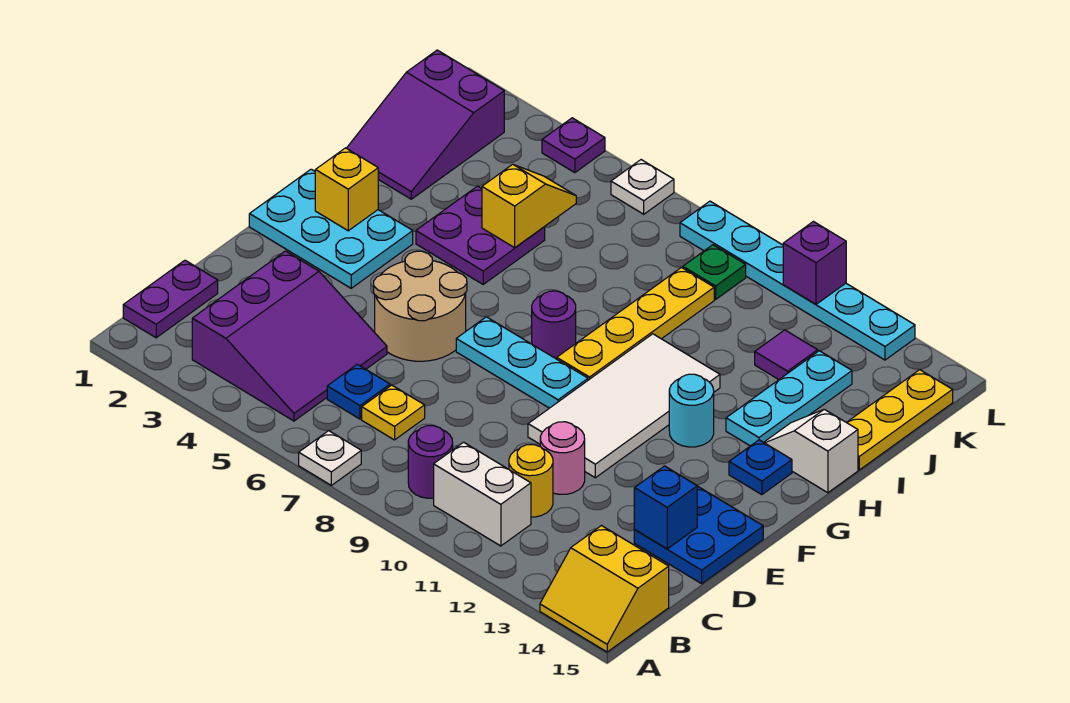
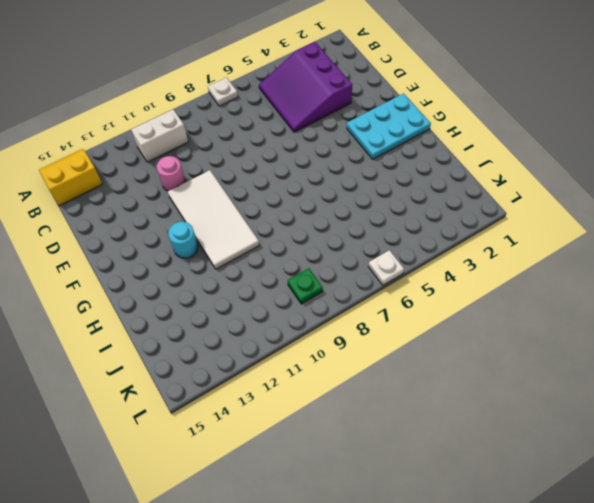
none -> purple plate B1:C1 level 1
none -> purple round brick B9 level 1
none -> blue plate C6 level 1
none -> yellow plate C7 level 1

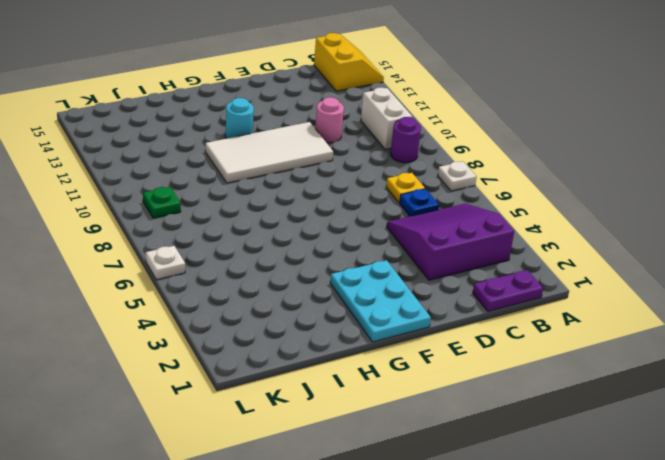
none -> yellow round brick C11 level 1
none -> blue plate D14:E15 level 1
none -> tan round brick E5:F6 level 1
none -> cyan plate F7:F9 level 1

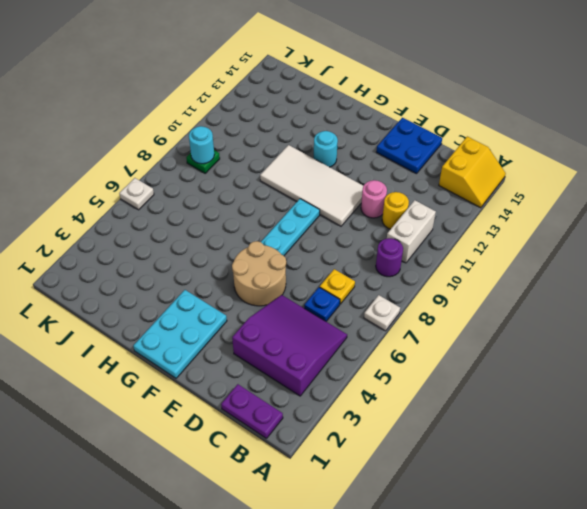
cyan round brick K9 level 2 -> none
none -> purple round brick G8 level 1
none -> yellow plate G9:J9 level 1
none -> blue plate G14 level 1
none -> purple plate H4:I5 level 1

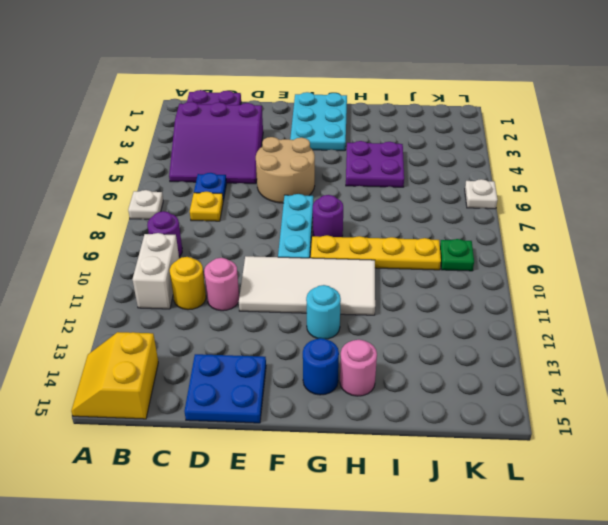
blue round brick G14 level 1 -> blue plate G14 level 1
pink round brick H14 level 1 -> white slope H14:H15 level 1 top 15
none -> cyan plate H13:J13 level 1
none -> purple slope I1:K2 level 1 top K
none -> yellow plate I15:K15 level 1
none -> purple tile J12 level 1

